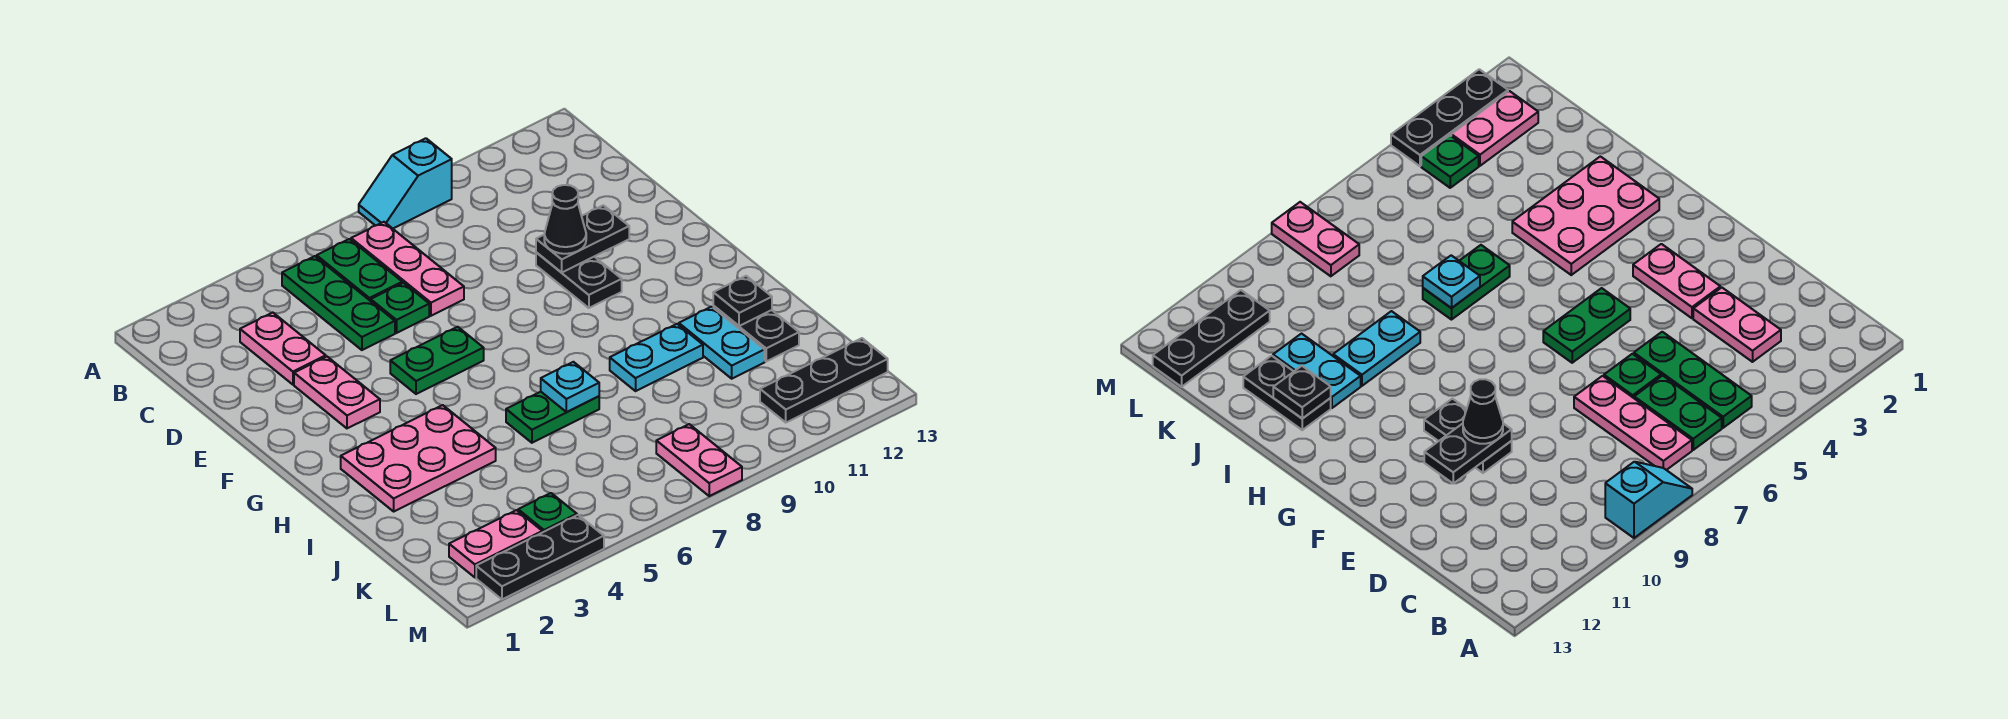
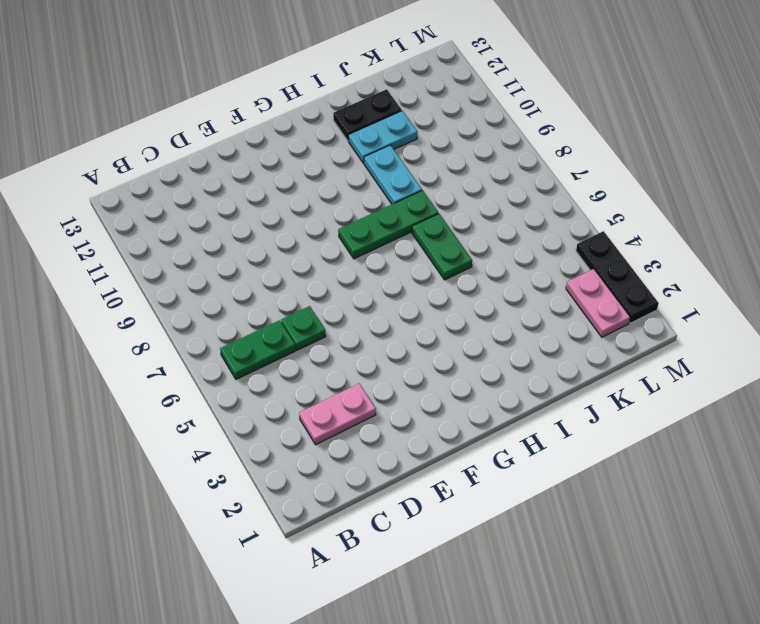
green plate G8:I8 level 1 -> green plate B5:D5 level 1
none -> cyan slope A8:A9 level 1 top 9
none -> pink plate B7:D7 level 1
none -> pink plate E3:F3 level 1

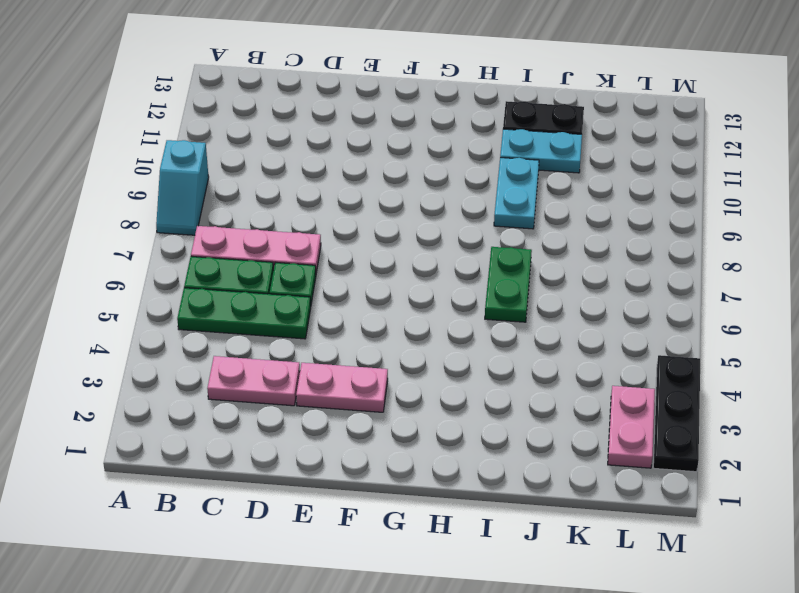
none -> black plate E10:F10 level 1
none -> green plate F5:F6 level 1
none -> pink plate H2:I4 level 1

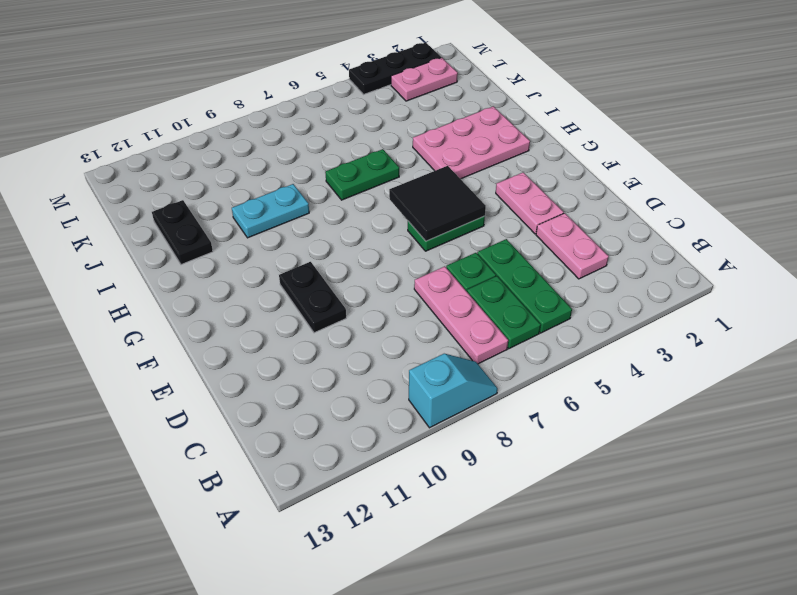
black tile F5:G6 level 2 -> none
none -> cyan plate I11:J11 level 1
none -> green plate L4 level 1
none -> pink plate L8:M8 level 1

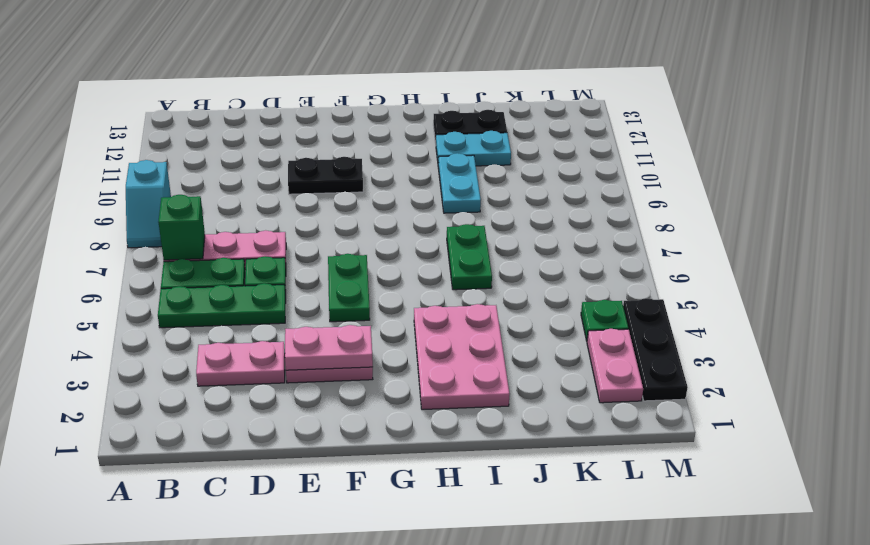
green brick B7 level 2 -> none
pink plate E3:F3 level 2 -> pink plate L8:M8 level 1
none -> black plate L11:L13 level 1
none -> black plate E10:E11 level 2
none -> cyan plate I7 level 2

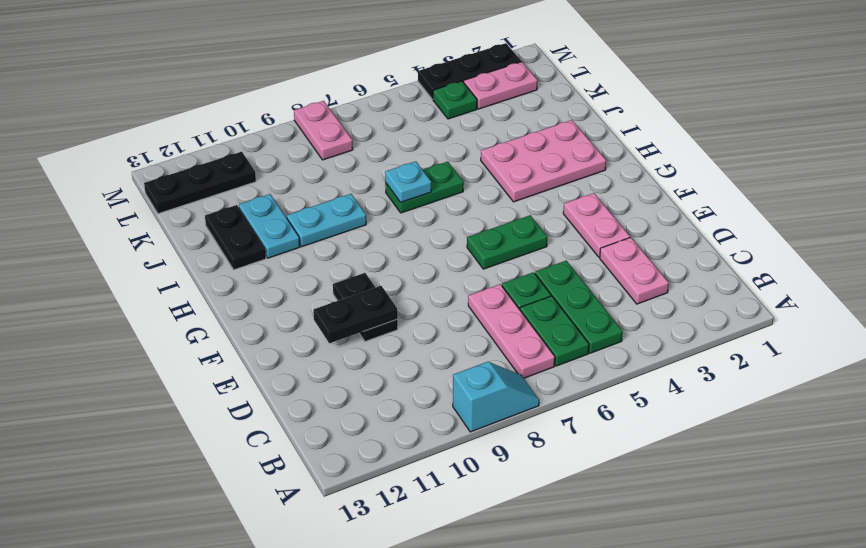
none -> black plate I12 level 2
none -> black cone E10 level 3

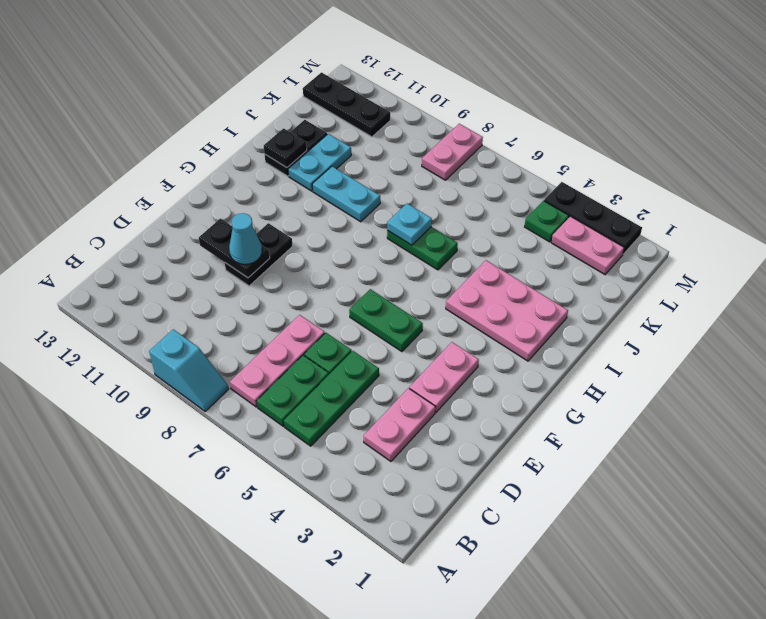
cyan cone E10 level 3 -> black cone E10 level 3

